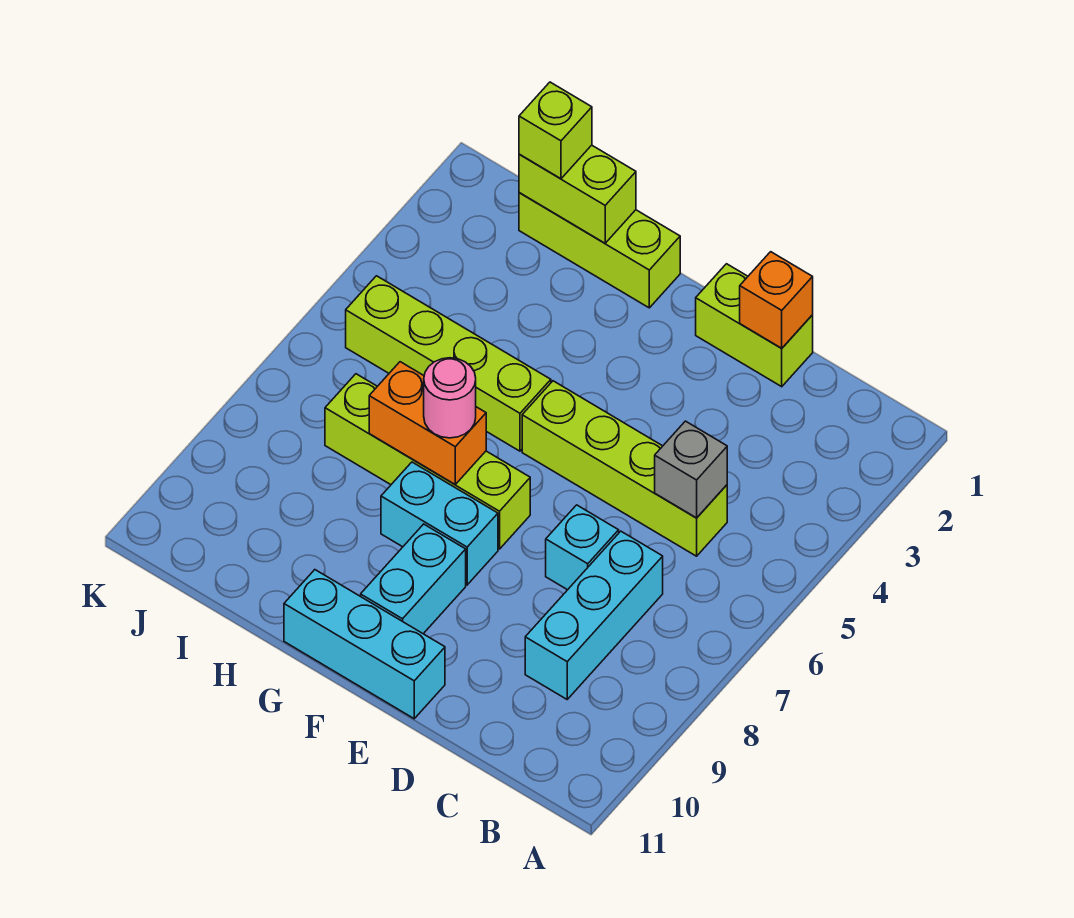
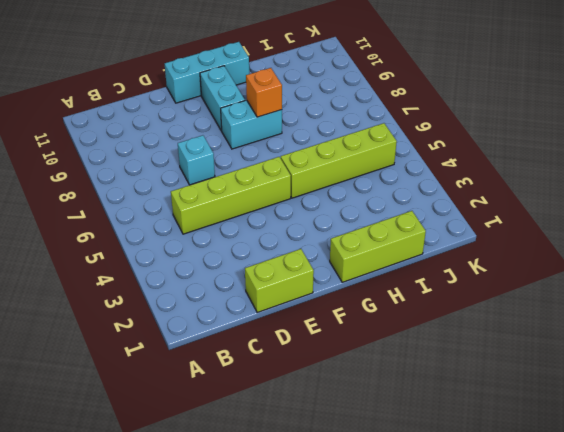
orange brick G8 level 2 -> orange brick D1 level 2
none -> cyan brick C7:C9 level 1
none -> lime brick F7:I7 level 1
none -> grey brick C5 level 2

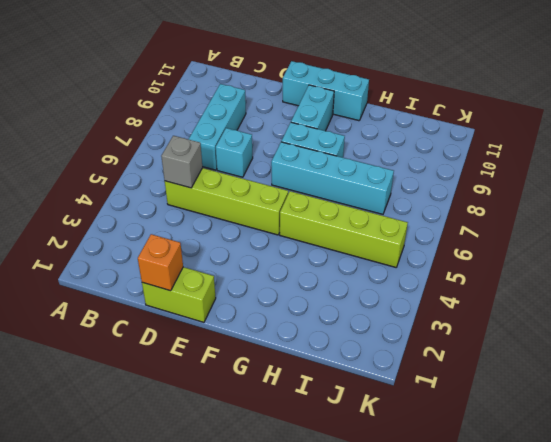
cyan brick F7:I7 level 1 -> lime brick F7:I7 level 1
none -> lime brick G1:I1 level 1
none -> orange brick G7:H7 level 2
none -> lime brick H1:I1 level 2

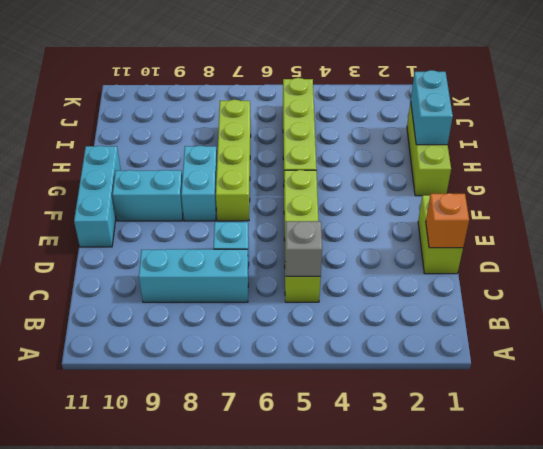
cyan brick H1:I1 level 2 -> lime brick H1:I1 level 2
none -> orange brick G7:H7 level 2
none -> pink round brick G7 level 3
none -> lime brick I1 level 3

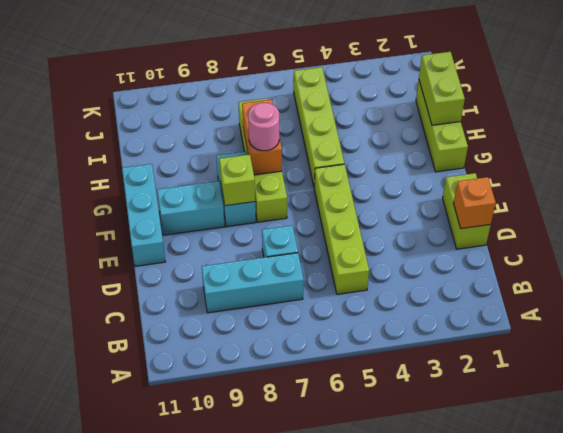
lime brick F8 level 2 -> lime brick I1 level 3
none -> grey brick C5 level 2

